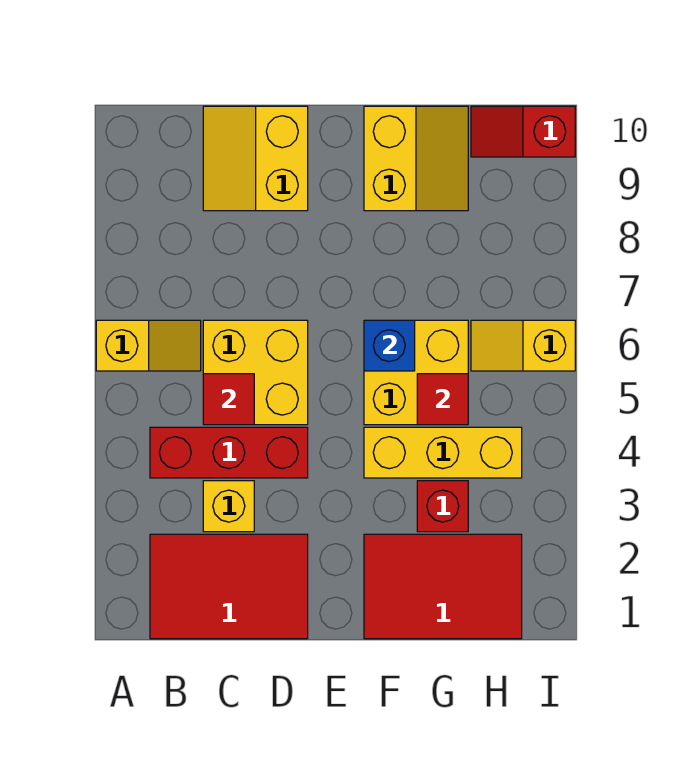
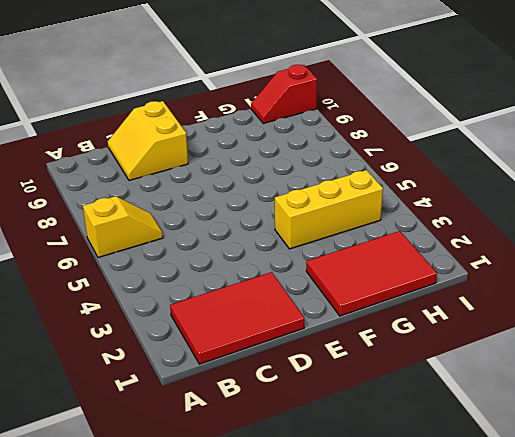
none -> red brick B4:D4 level 1
none -> yellow brick C3 level 1
none -> yellow brick C5:D6 level 1

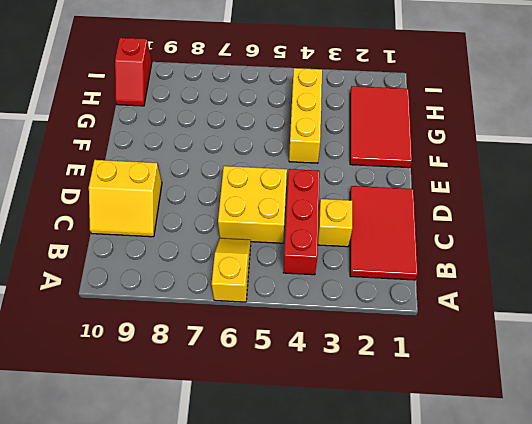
none -> yellow brick F5:G6 level 1
none -> yellow slope F9:G10 level 1 top F
none -> red brick G3 level 1

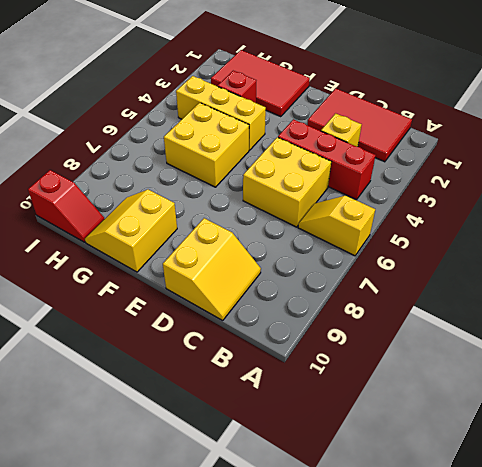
none -> yellow slope H6:I6 level 1 top I
none -> red tile C5 level 2
none -> blue brick F6 level 2

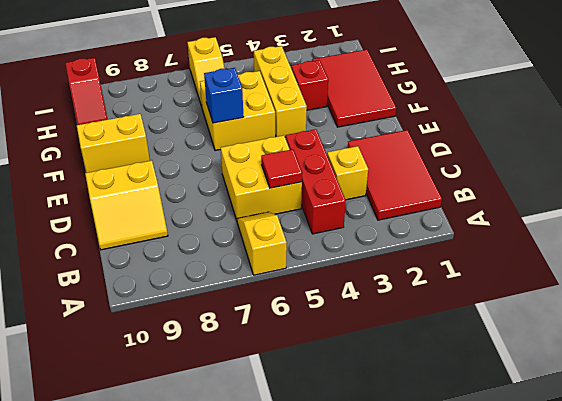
none -> red tile G5 level 2

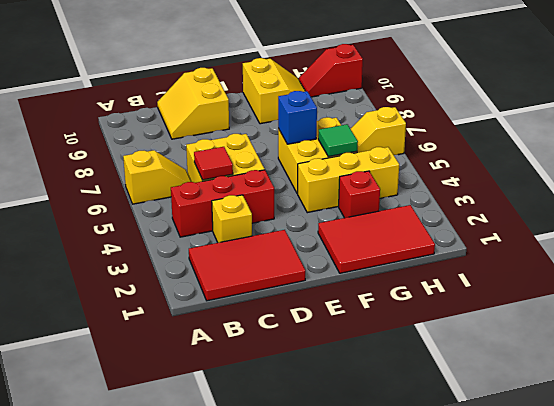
green tile G5 level 2 -> red tile G5 level 2

